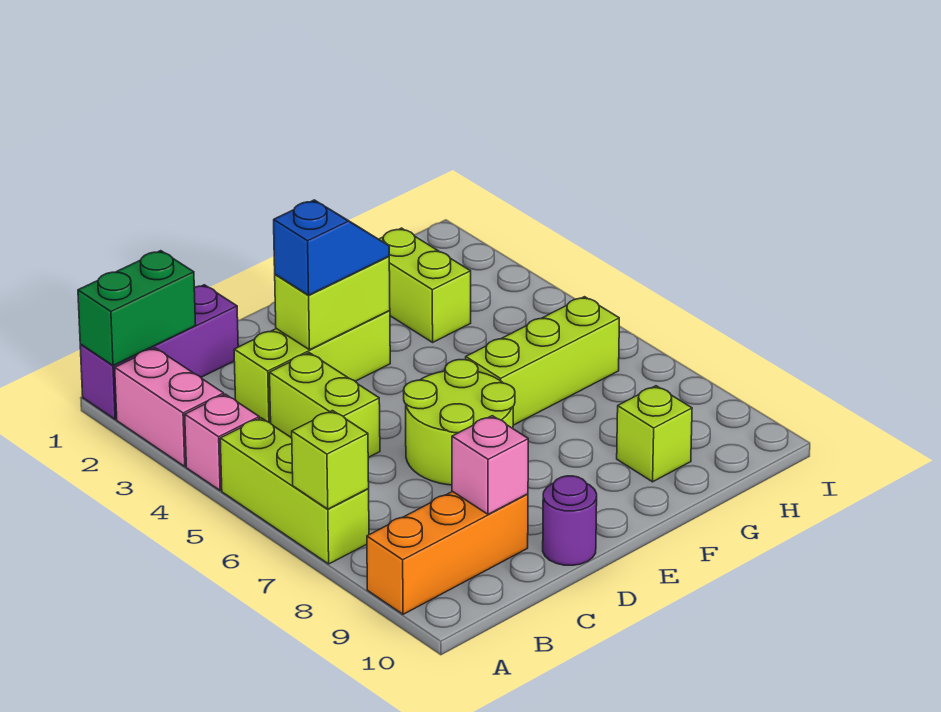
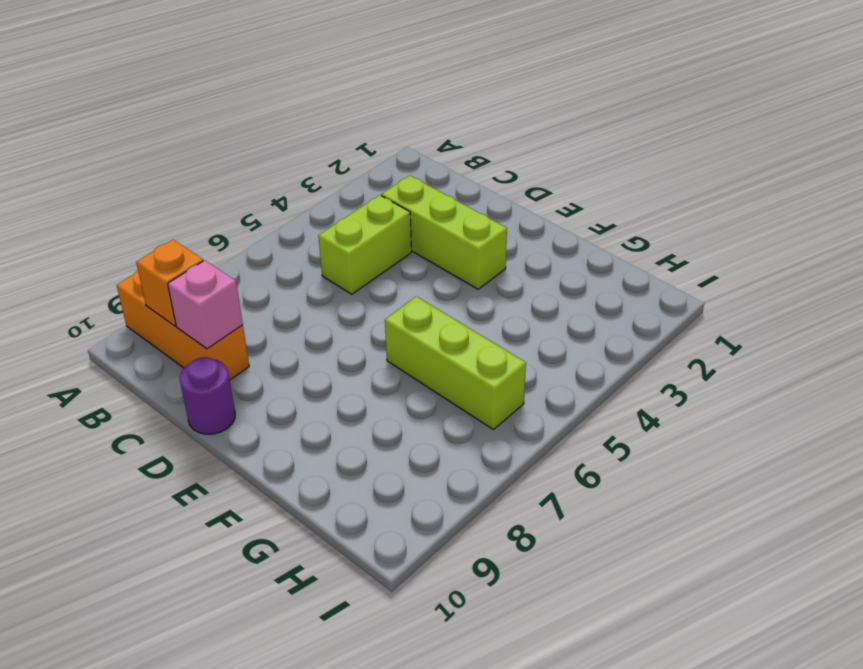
orange brick B9 level 2 -> none
none -> purple brick A1:C1 level 1
none -> pink brick A2:A3 level 1
none -> pink brick A4 level 1

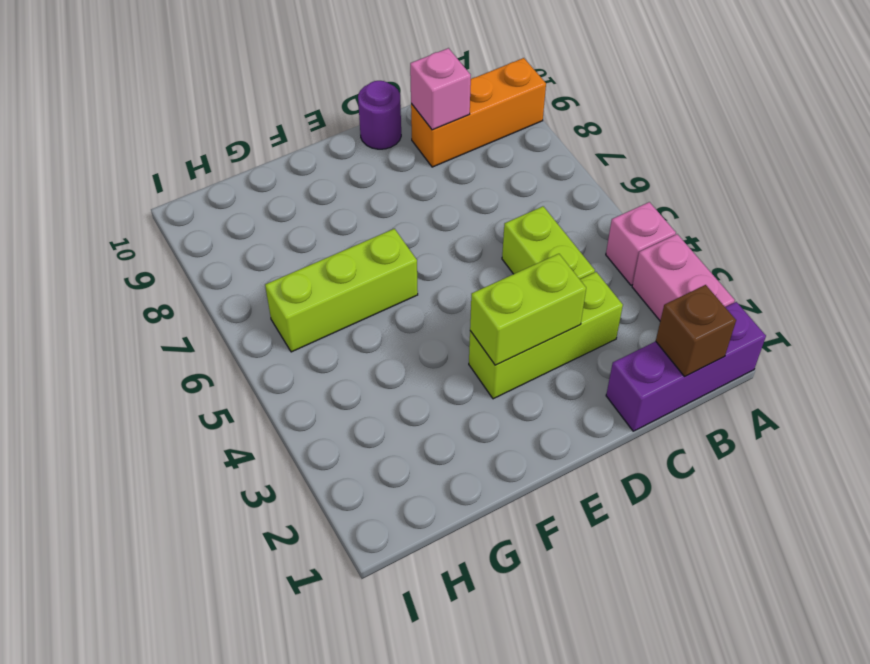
brown brick B1 level 2 -> green brick A1:B1 level 2
none -> lime brick A5:A7 level 1
none -> lime round brick D6:E7 level 1
none -> lime brick G2:G3 level 1

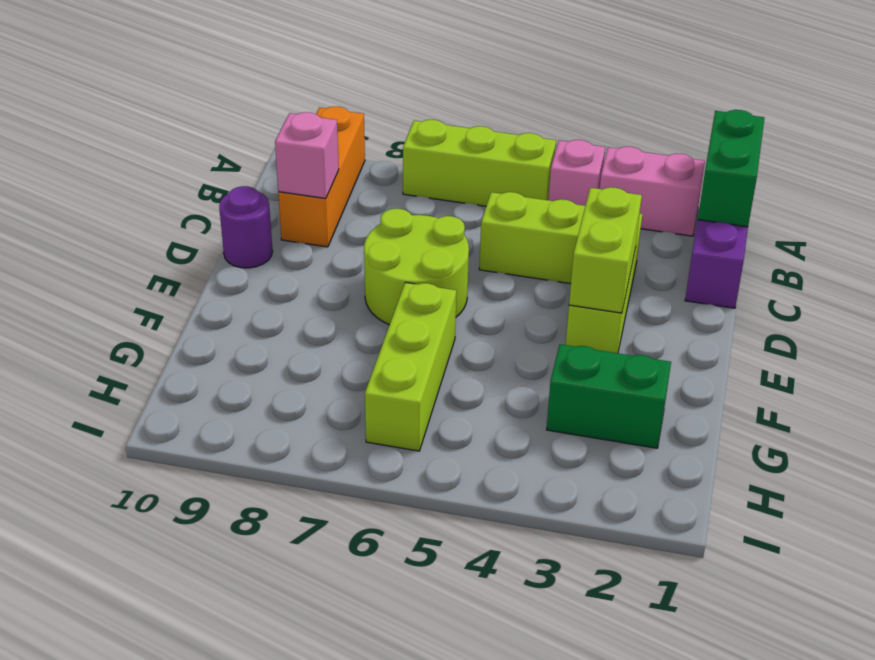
green brick G2:G3 level 1 -> lime brick G2:G3 level 1
none -> lime brick G9 level 1
none -> lime brick A7 level 2
none -> blue slope D3:E3 level 3 top D

